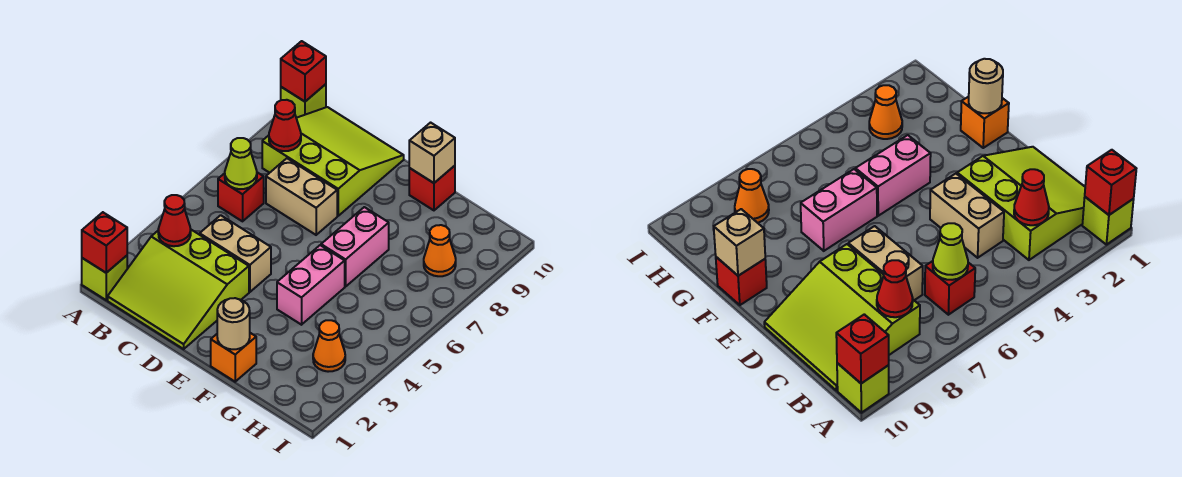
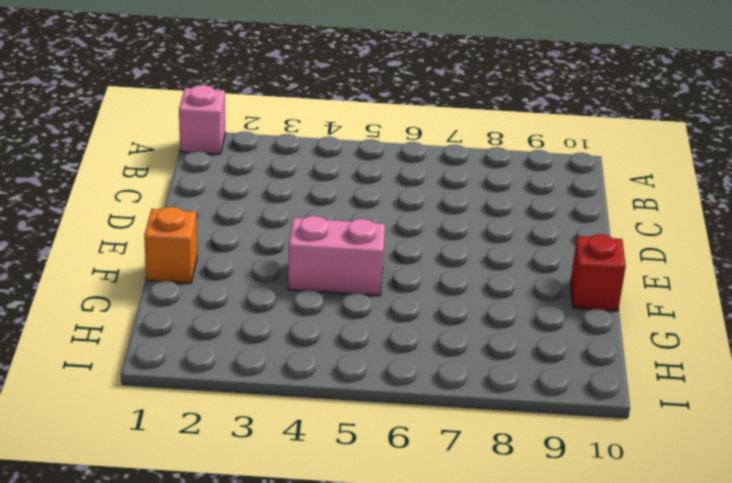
pink brick A1 level 1 -> lime brick A1 level 1
none -> lime brick A10 level 1
none -> lime slope B1:D3 level 1 top 3
none -> red brick B6 level 1

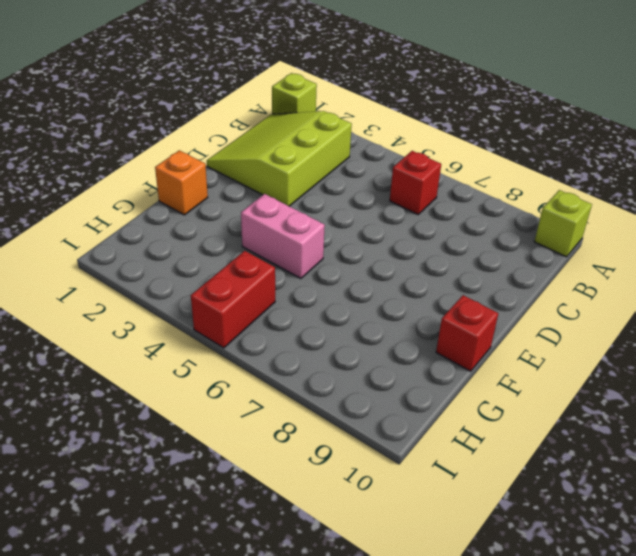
red brick H5:I5 level 1 -> none
none -> lime slope B8:D10 level 1 top 8
none -> tan brick C4:D4 level 1
none -> tan brick C7:D7 level 1

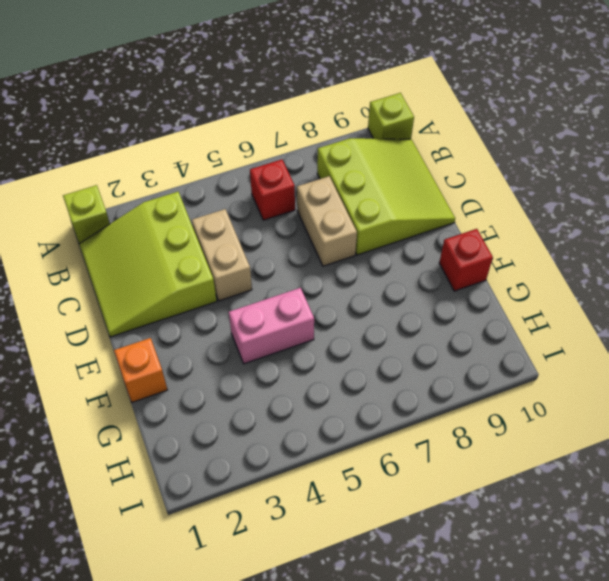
none -> pink brick F6:F7 level 1
none -> orange cone H3 level 1
none -> orange cone H8 level 1

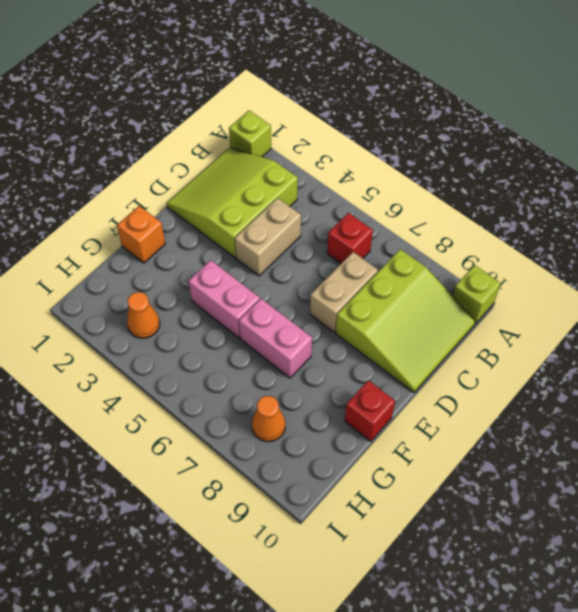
none -> red brick A1 level 2
none -> red brick A10 level 2
none -> red cone B3 level 2

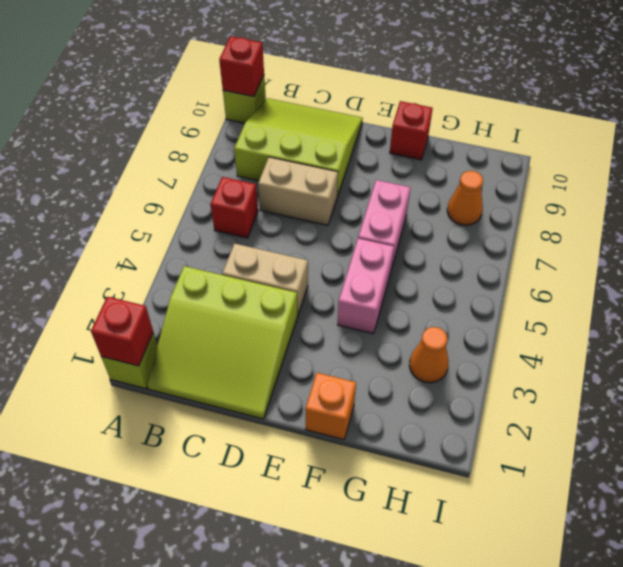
none -> red cone B3 level 2
none -> lime cone B6 level 2
none -> red cone B8 level 2

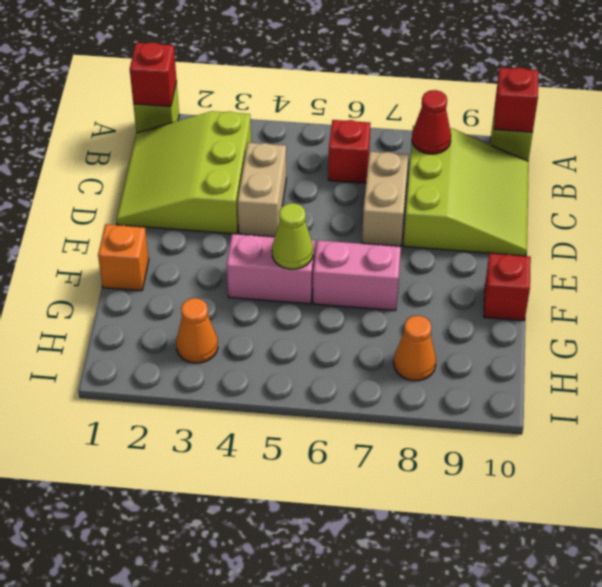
lime cone F5 level 2 -> lime cone B6 level 2
none -> red cone B3 level 2
none -> tan round brick F1 level 2
none -> tan brick F10 level 2

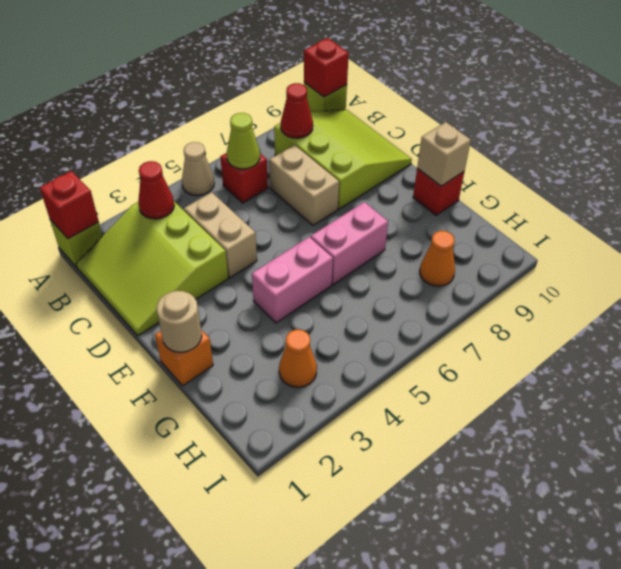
tan cone A5 level 1 -> none

